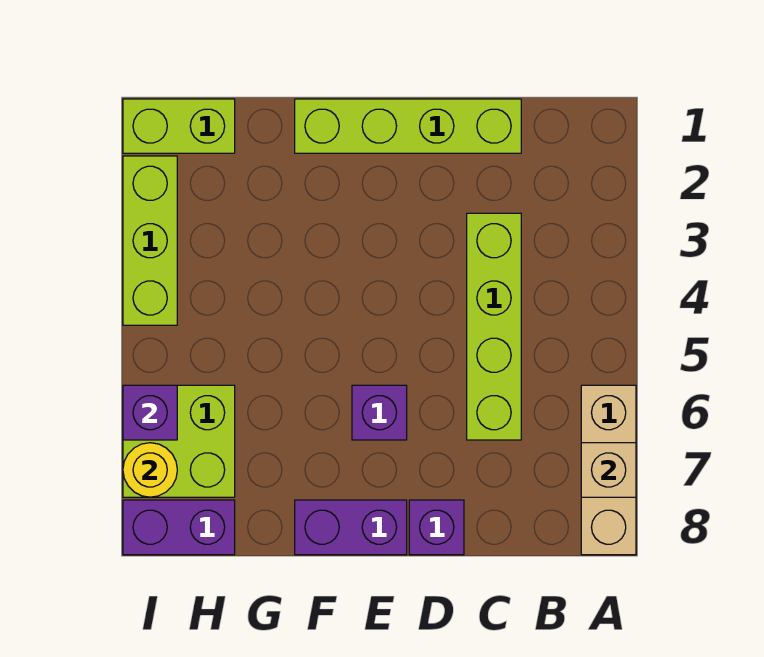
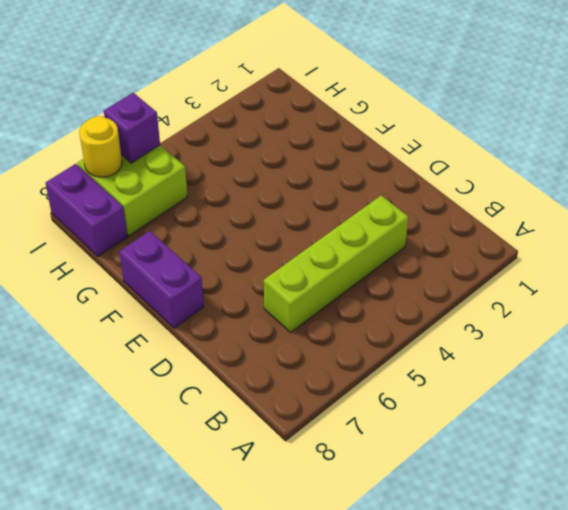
none -> tan brick A6:A8 level 1
none -> lime brick C1:F1 level 1
none -> purple brick D8 level 1

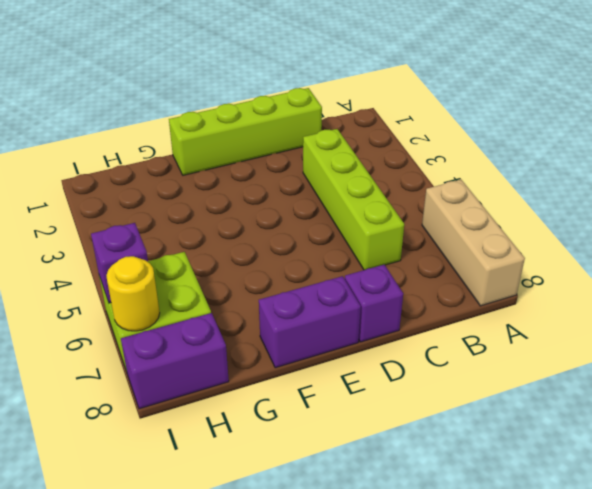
none -> purple brick E6 level 1
none -> lime brick H1:I1 level 1
none -> lime brick I2:I4 level 1

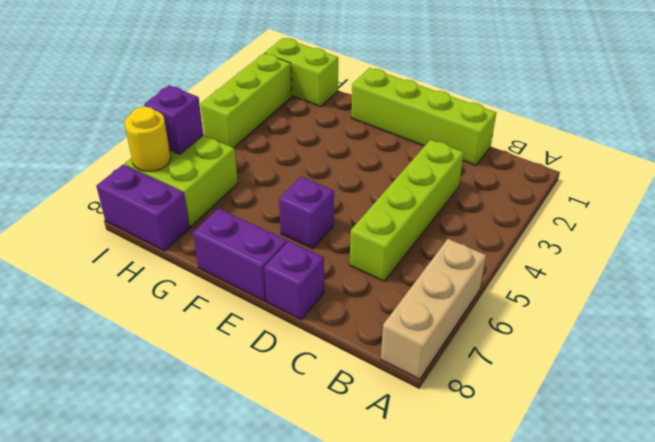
none -> tan brick A7 level 2

